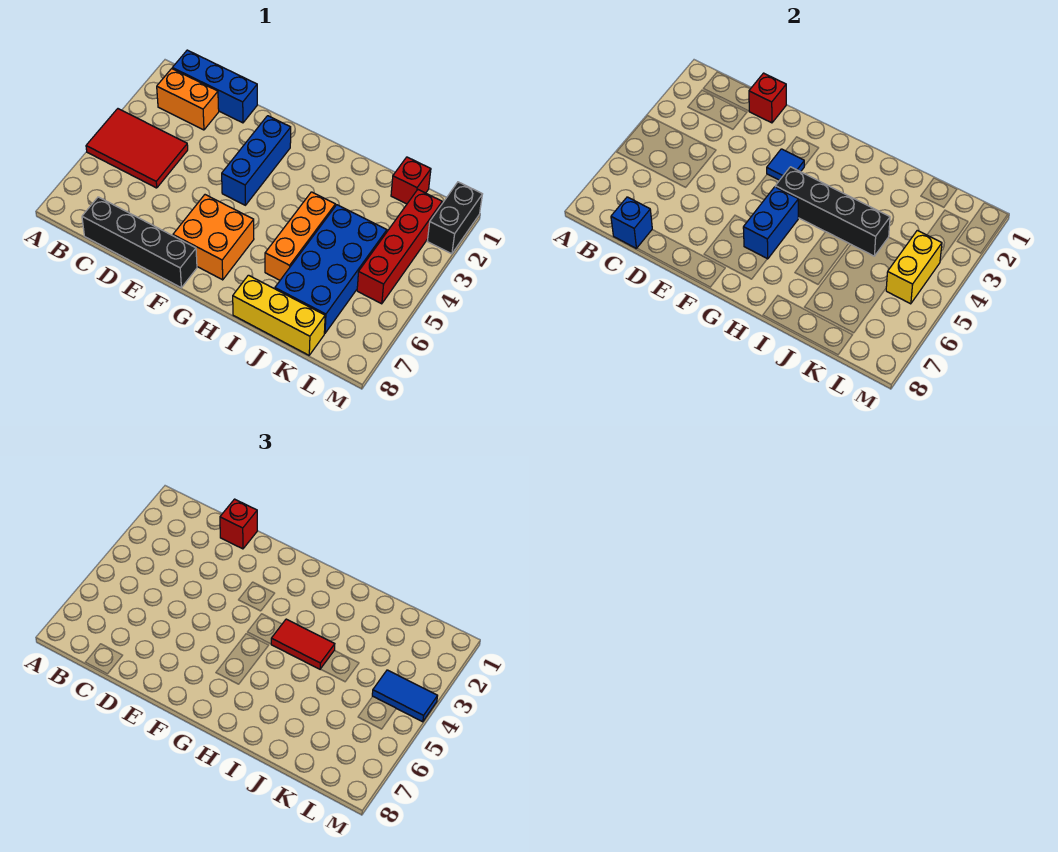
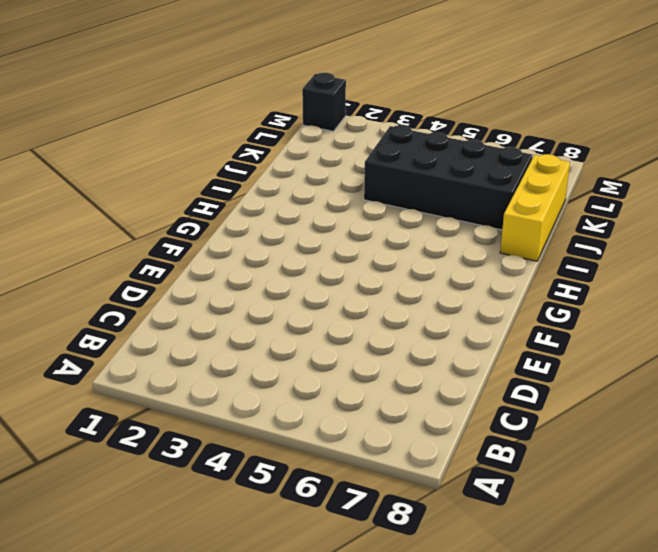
black brick J4:K7 level 1 -> blue brick J4:K7 level 1
black brick M1 level 1 -> black brick M1:M2 level 1
none -> red tile A4:C5 level 1
none -> blue brick B1:D1 level 1
none -> orange brick B2:C2 level 1

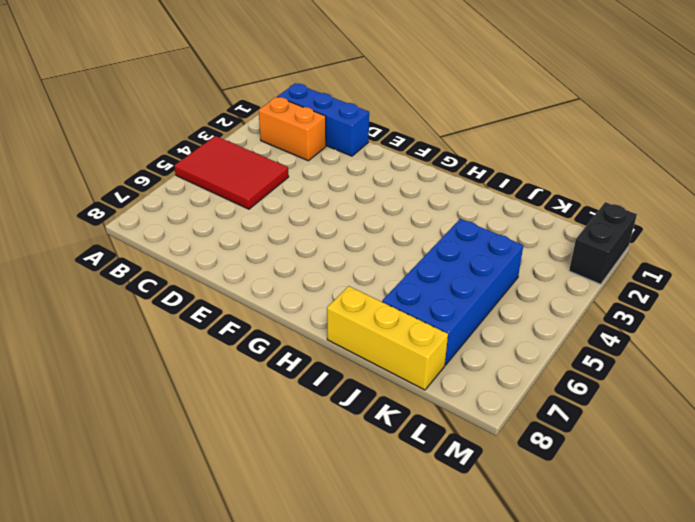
none -> black brick C8:F8 level 1
none -> blue brick F2:F4 level 1
none -> orange brick F6:G7 level 1

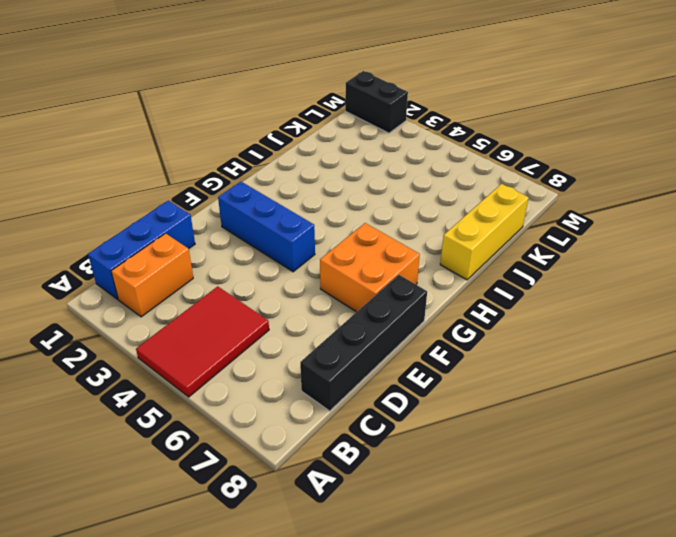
none -> orange brick I4:I6 level 1
none -> blue brick J4:K7 level 1
none -> red brick K1 level 1

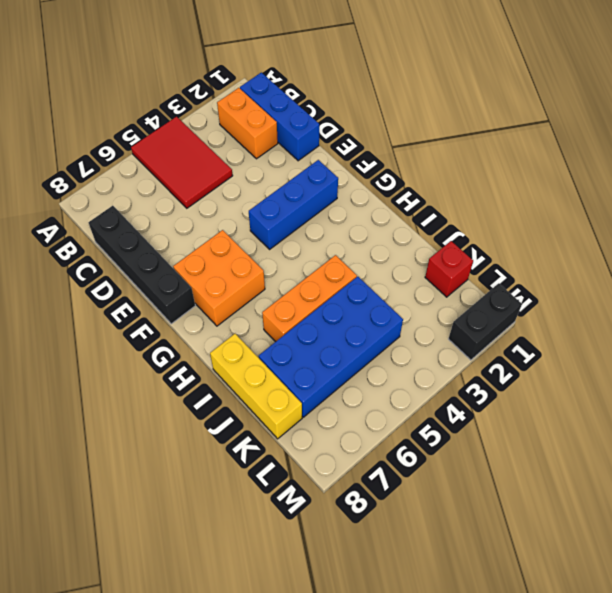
none -> red brick L2:L5 level 1
none -> blue brick C8 level 2
none -> red brick D1 level 2

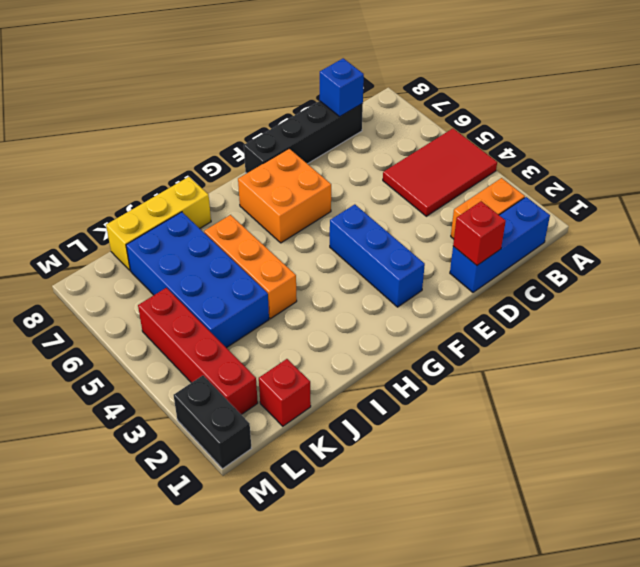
none -> blue tile F3 level 2
none -> black brick G4:J4 level 2
none -> blue brick G5:G6 level 2

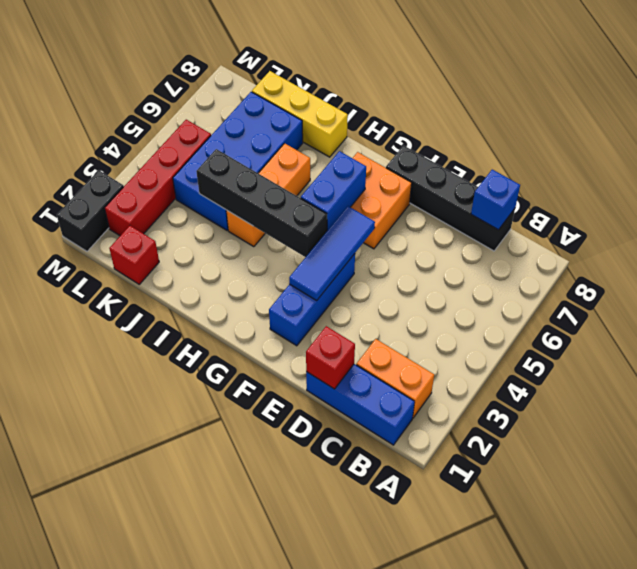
blue tile F3:F5 level 2 -> blue tile F3 level 2
none -> red tile A4:C5 level 1
none -> yellow brick L4:L5 level 2
none -> red brick D1 level 3

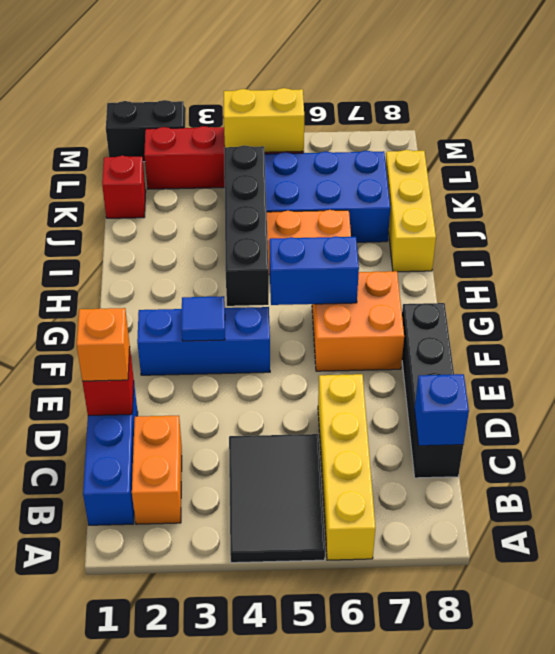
black tile A4:C5 level 1 -> red tile A4:C5 level 1
yellow brick A6:D6 level 1 -> none
orange brick D1 level 3 -> red brick D1 level 3
none -> red tile H4:I4 level 3
none -> blue tile L4:M4 level 3

